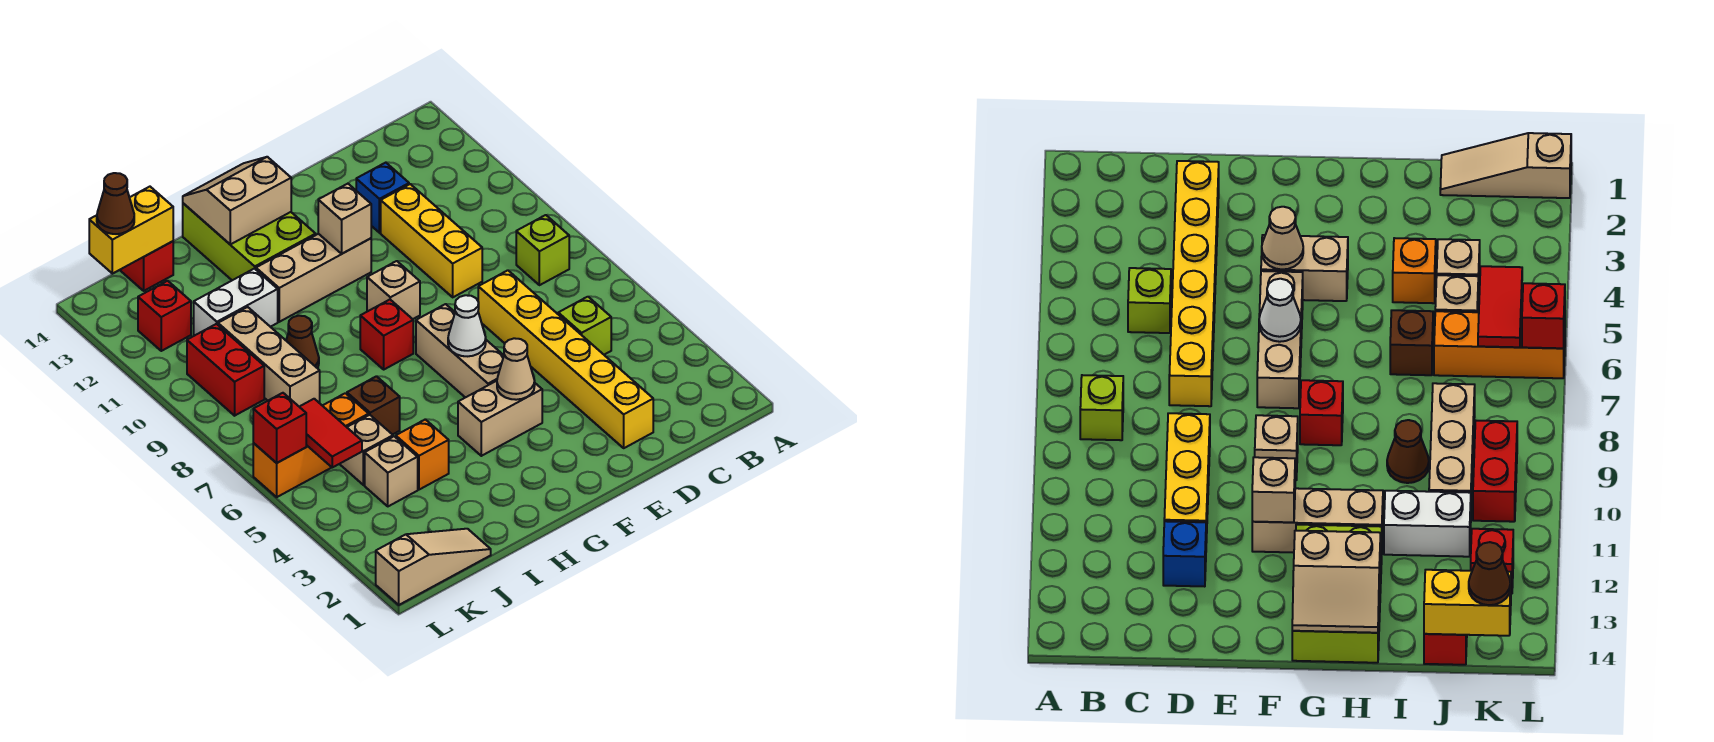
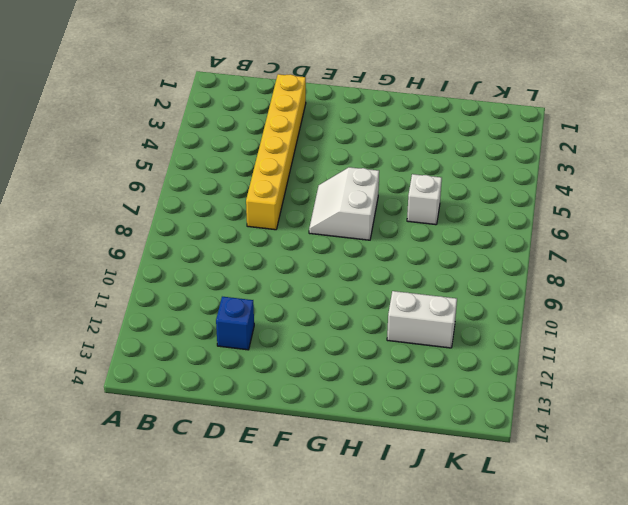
white slope F6:G7 level 1 top G -> tan brick F5:F7 level 1
white brick I6 level 1 -> brown brick I6 level 1
none -> lime brick B8 level 1
none -> lime brick C5 level 1
none -> yellow brick D9:D11 level 1
none -> tan brick F4:G4 level 1

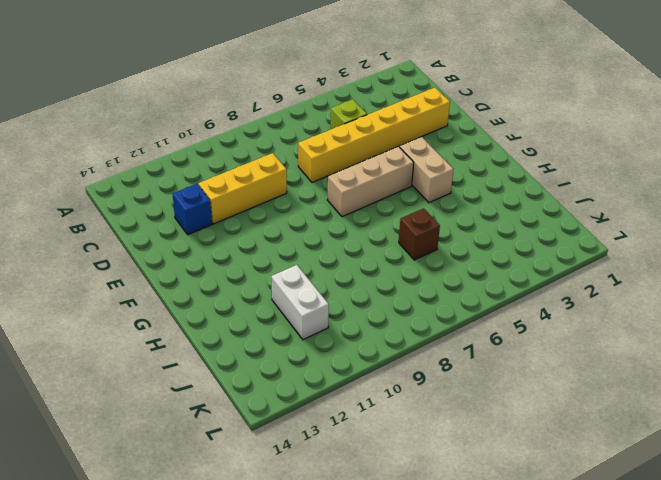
none -> lime brick B8 level 1
none -> tan brick F9 level 1
none -> tan brick F11:H11 level 1
none -> red brick G8 level 1

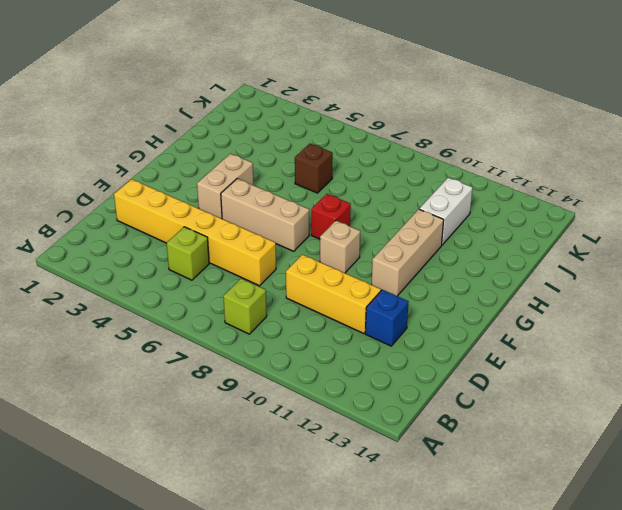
none -> lime brick G12:H14 level 1
none -> orange brick I4 level 1
none -> brown cone I9 level 1
none -> tan slope J1:L1 level 1 top L

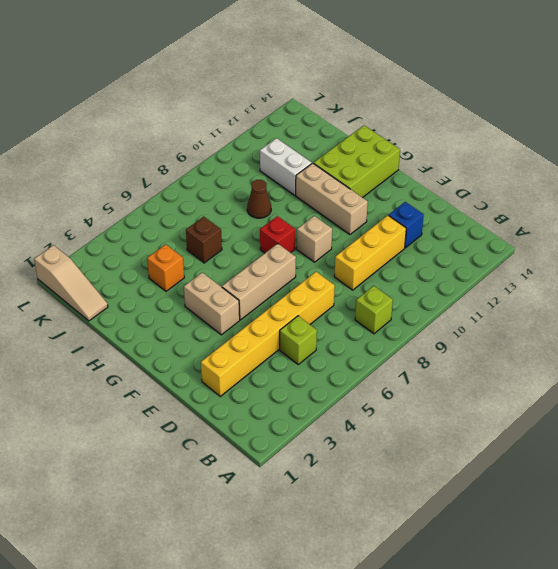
none -> tan brick J4 level 1
none -> tan brick J5 level 1
none -> orange brick J6:L6 level 1
none -> tan brick J8:J10 level 1

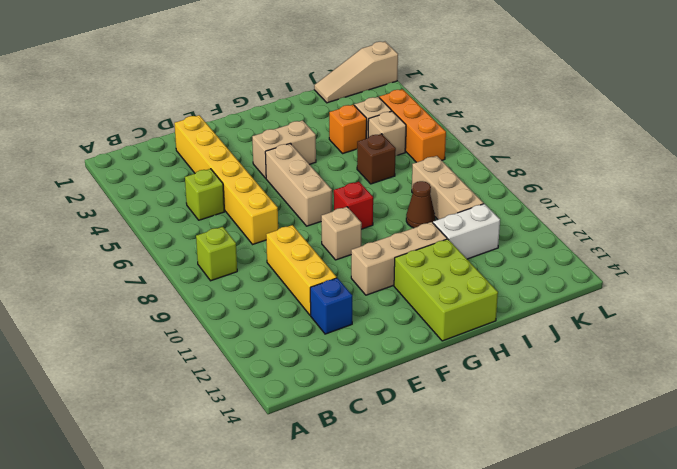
orange brick K4:K6 level 1 -> orange brick J6:L6 level 1
none -> red brick J14 level 1
none -> red brick K9:K10 level 1
none -> red brick K12 level 1
none -> tan cone F4 level 2

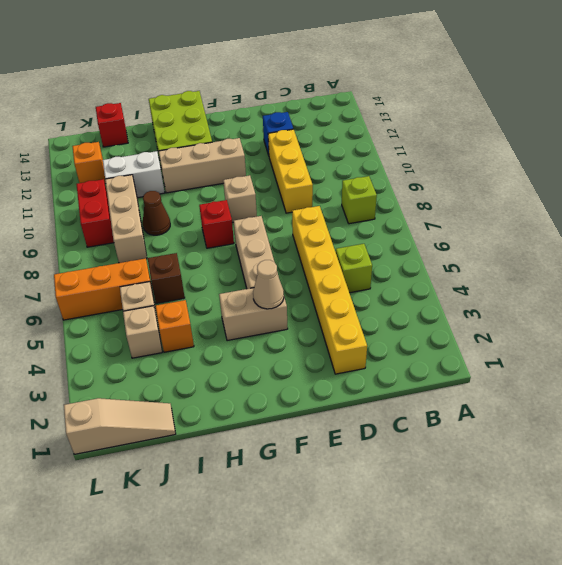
orange brick K12 level 1 -> red brick K12 level 1
none -> white cone F6 level 2
none -> tan brick F11 level 2
none -> tan slope G13:H14 level 2 top 13
none -> yellow brick J14:K14 level 2

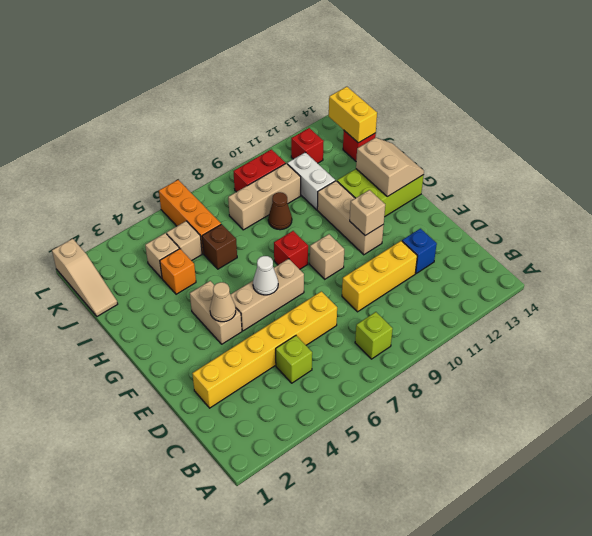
none -> red tile K5:K6 level 2
none -> red brick L6 level 2
none -> brown cone K14 level 3

